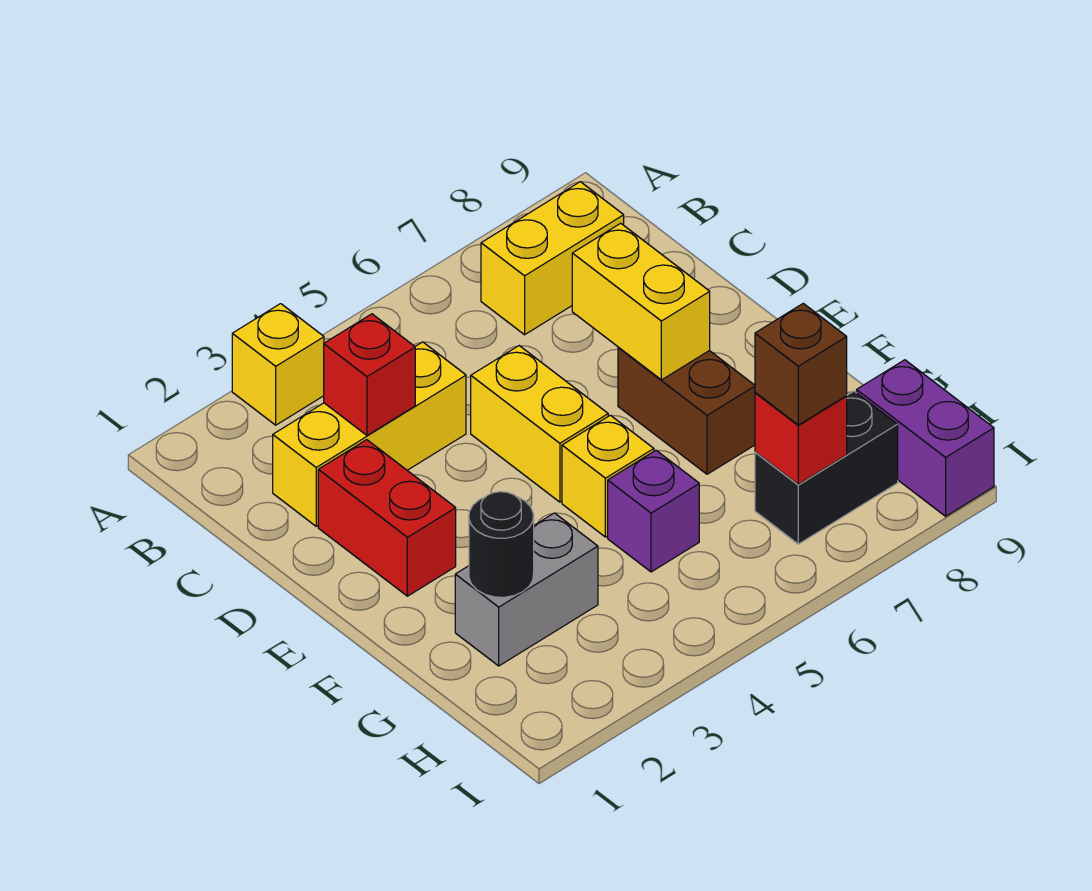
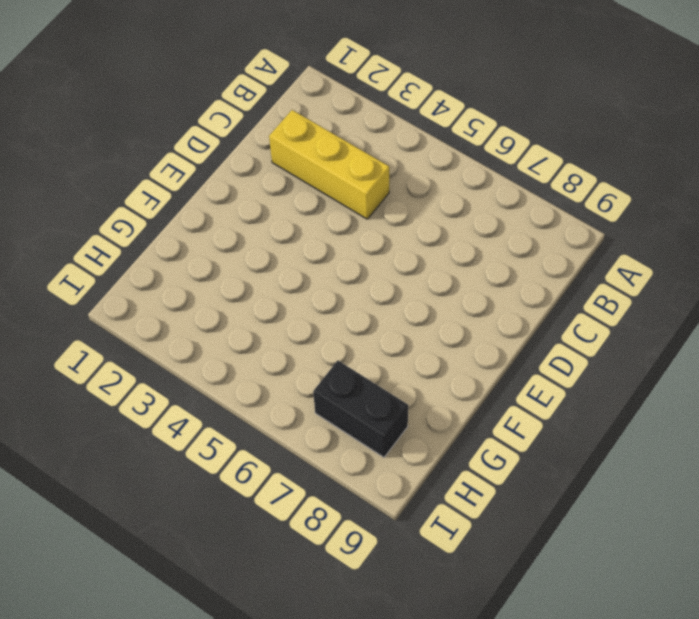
none -> yellow brick A3 level 1
none -> yellow brick B7:B8 level 1
none -> red brick D2:E2 level 1

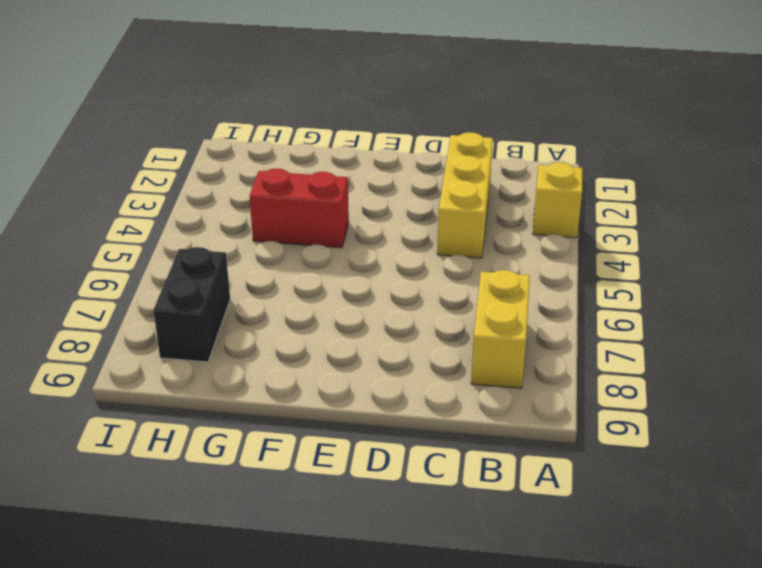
red brick F4:G4 level 1 -> red brick D2:E2 level 1
none -> yellow brick D5:E5 level 1
none -> brown brick E7:F7 level 1
none -> yellow brick F5 level 1

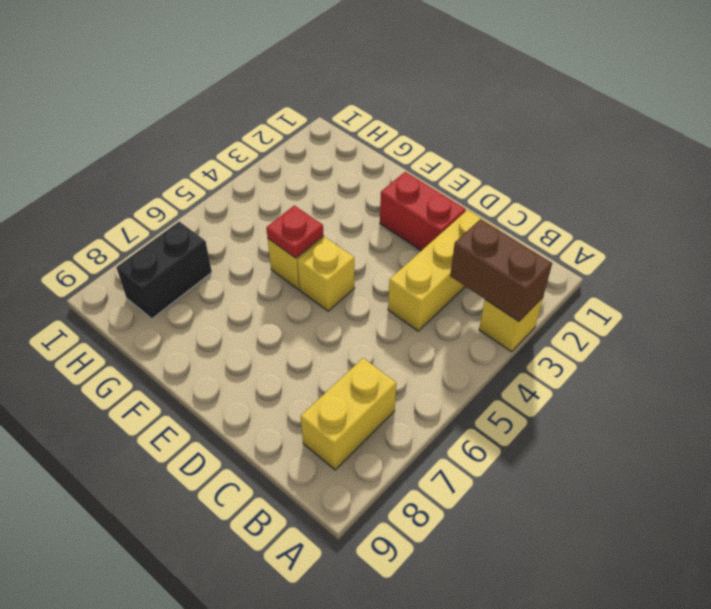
brown brick A3:B3 level 2 -> brown brick E7:F7 level 1
yellow brick E5 level 1 -> yellow brick D5:E5 level 1
red plate F5 level 2 -> none
none -> grey brick G2:G3 level 1
none -> purple brick G5 level 1
none -> purple brick H9:I9 level 1

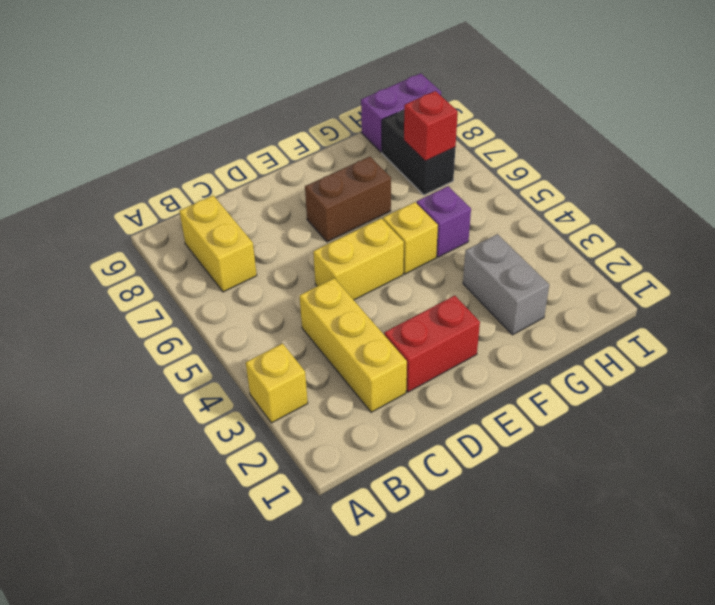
none -> red brick C3 level 2
none -> yellow brick D7:E7 level 2
none -> black round brick G2 level 2

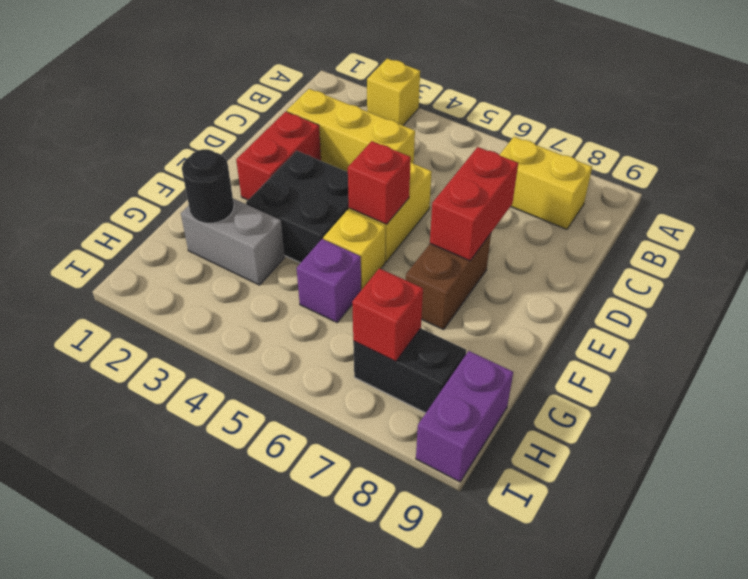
red brick D7:E7 level 2 -> yellow brick D7:E7 level 2
black brick E3:F4 level 1 -> none
red brick E5 level 2 -> red brick C3 level 2
none -> brown brick H7 level 3

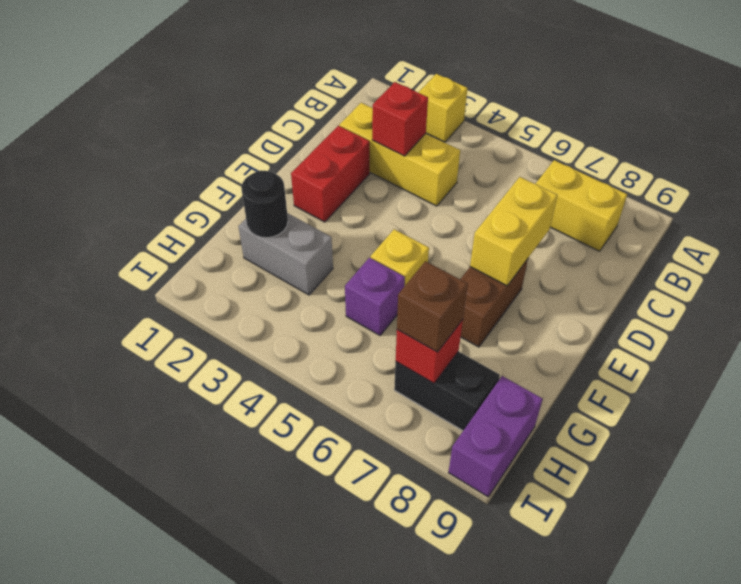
none -> yellow brick D5:E5 level 1

